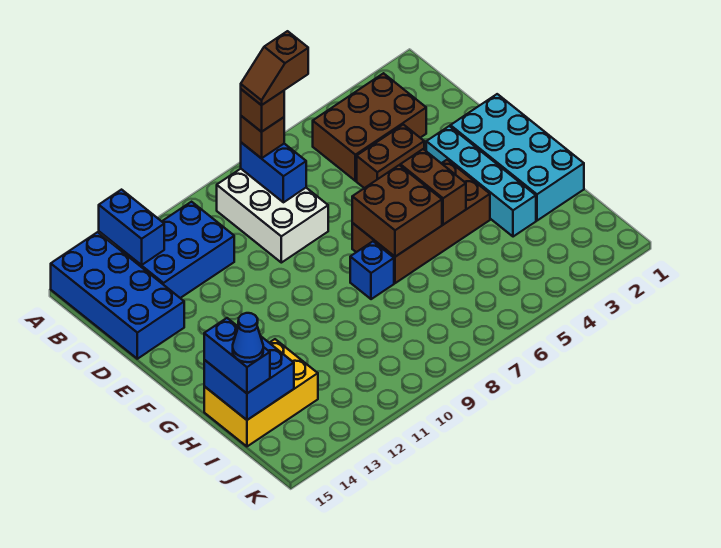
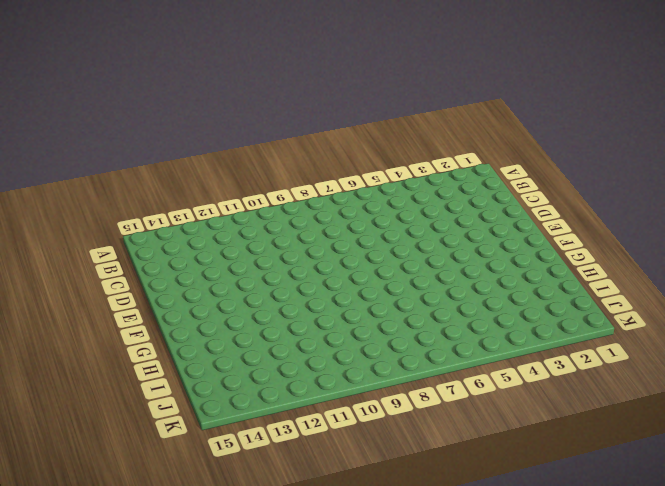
none -> blue brick A14:D15 level 1
none -> brown brick B3:C5 level 1
none -> white brick B8:D9 level 1

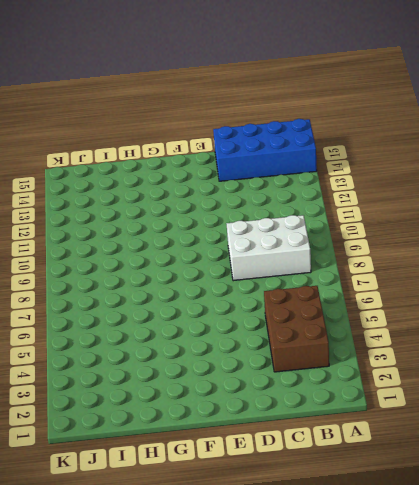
none -> blue brick B11:C13 level 1
none -> brown brick D4:D5 level 1
none -> cyan brick E1:H2 level 1

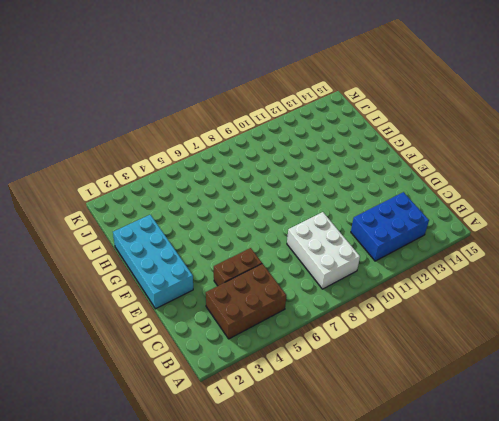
none -> blue brick A14:D15 level 1
none -> cyan brick E3:H3 level 1
none -> brown brick F4:G7 level 1

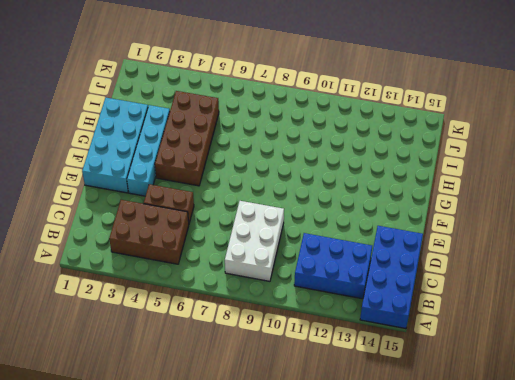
brown brick F4:I5 level 1 -> brown brick F4:G7 level 1
none -> blue brick G8 level 1
none -> yellow brick H13:I15 level 1
none -> blue brick A13:B13 level 2

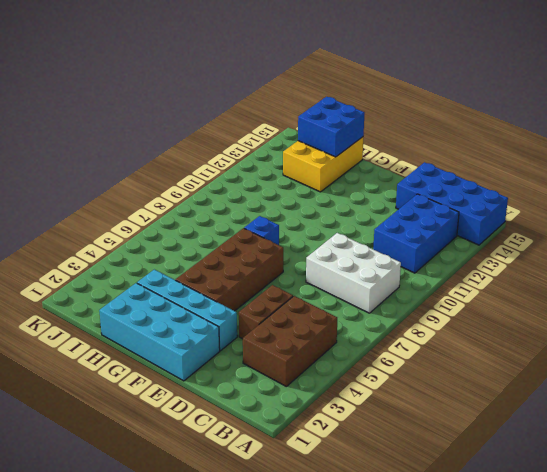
none -> blue brick A13:B13 level 2
none -> blue brick B8:C8 level 2
none -> brown brick F5:G5 level 2

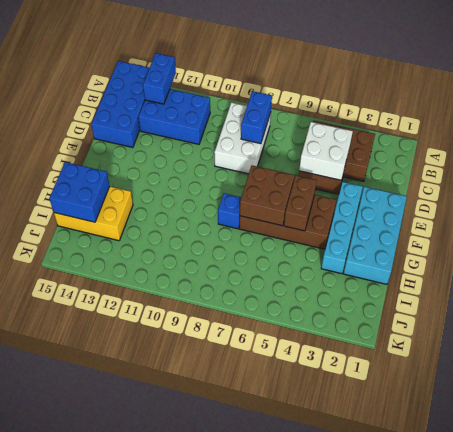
white brick C4:D5 level 2 -> none
none -> brown brick B8 level 3
none -> blue brick H15:I15 level 3
none -> brown brick B8 level 4

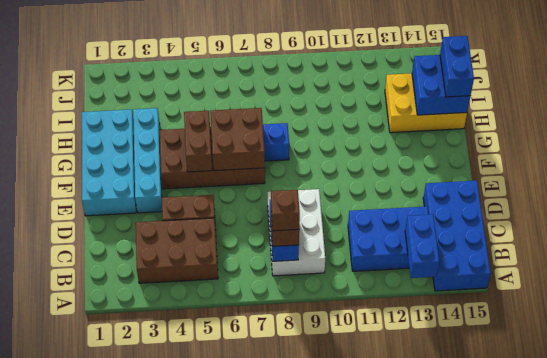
none -> blue cone I15 level 4
none -> brown slope B7:B8 level 5 top 7

